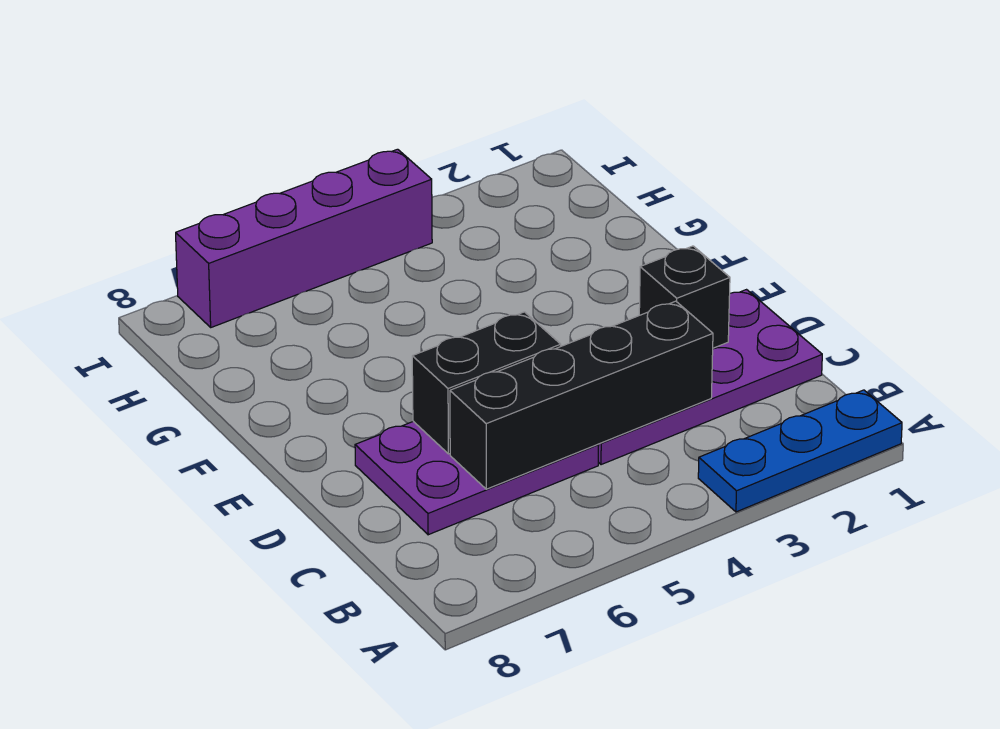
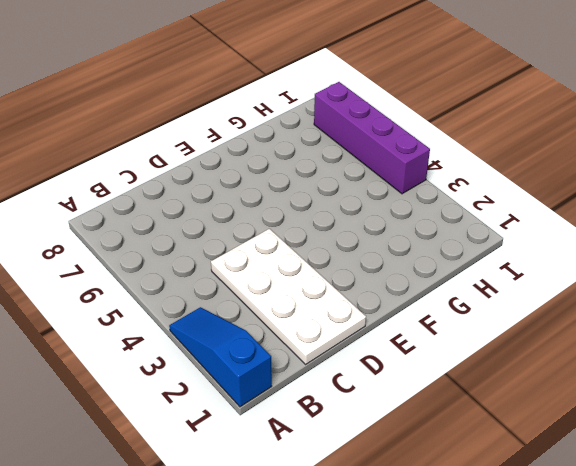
blue slope A1:A3 level 1 top 1 -> blue plate A1:A3 level 1
white plate C1:D4 level 1 -> purple plate C1:D4 level 1
none -> purple plate C5:D7 level 1
none -> black brick C3:C6 level 2

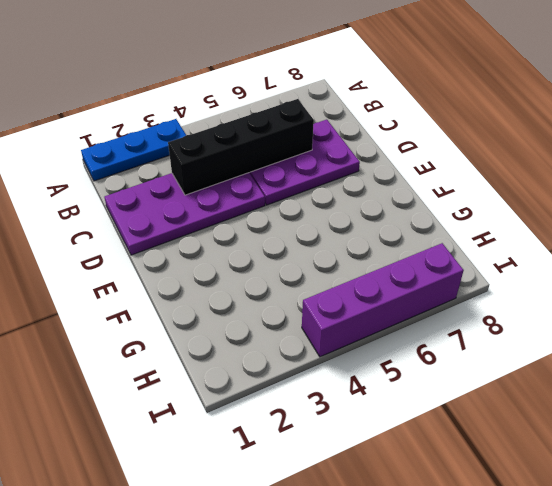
none -> black brick D2 level 2
none -> black brick D5:D6 level 2

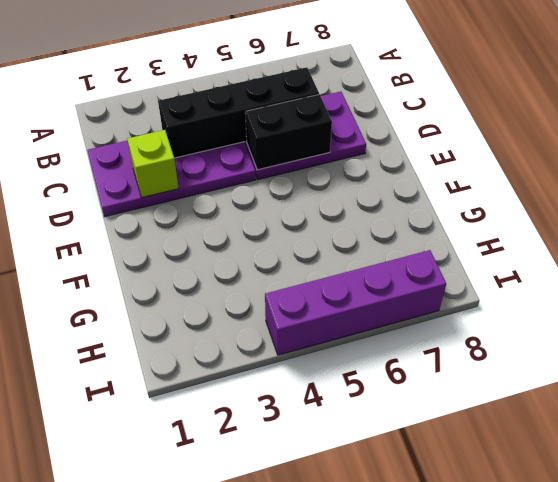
lime brick D2 level 2 -> black brick D2 level 2
none -> blue plate A1:A3 level 1

